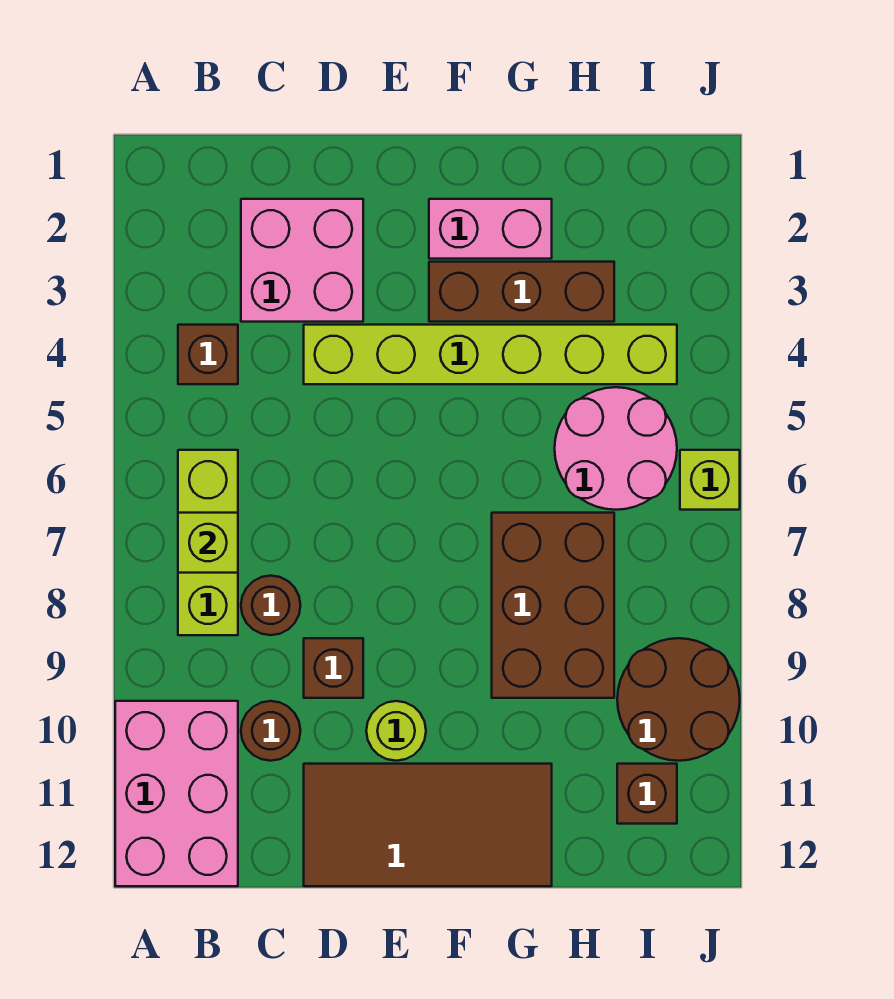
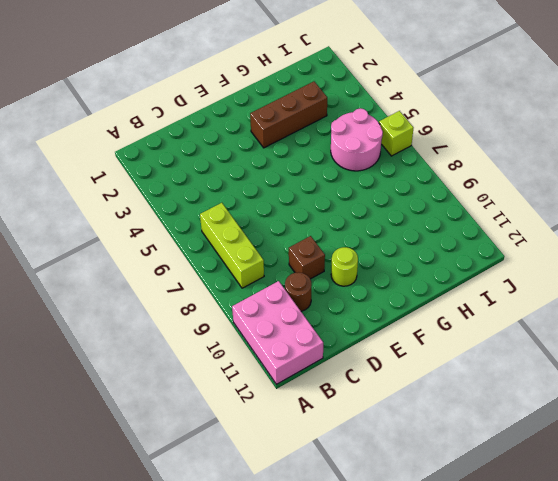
none -> brown brick B4 level 1
none -> pink brick C2:D3 level 1
none -> brown round brick C8 level 1

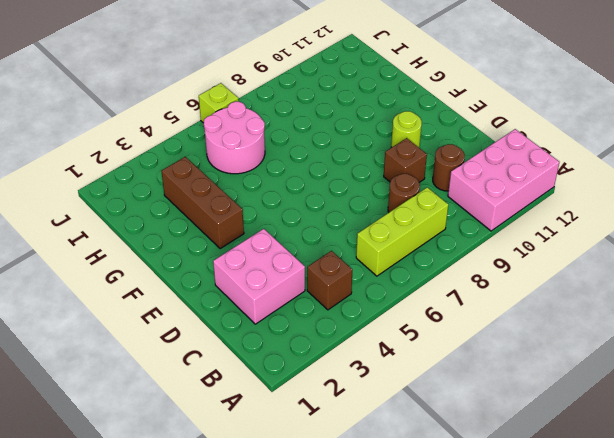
none -> lime brick D4:I4 level 1
none -> brown tile D11:G12 level 1
none -> pink brick F2:G2 level 1

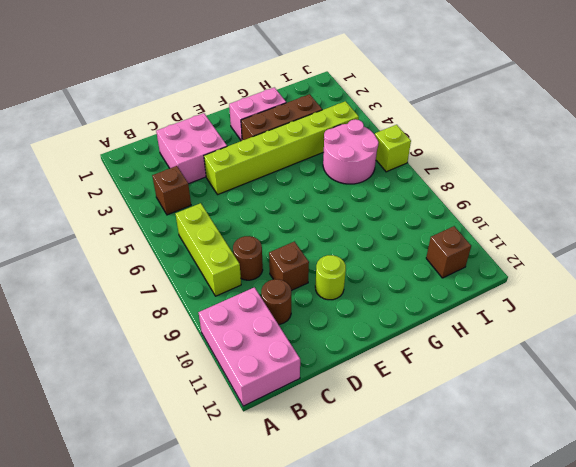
none -> brown tile D11:G12 level 1
none -> brown brick G7:H9 level 1
none -> brown round brick I9:J10 level 1

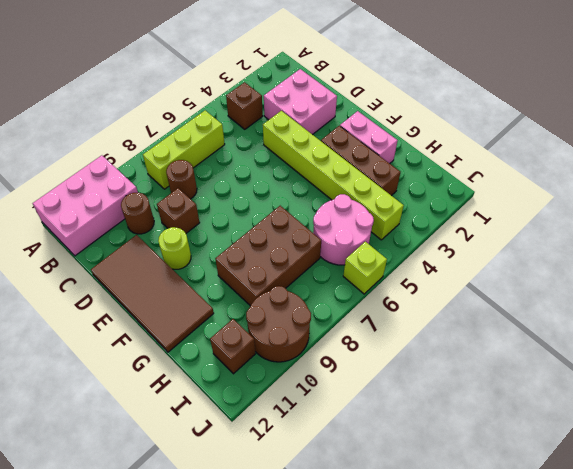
none -> lime brick B7 level 2

